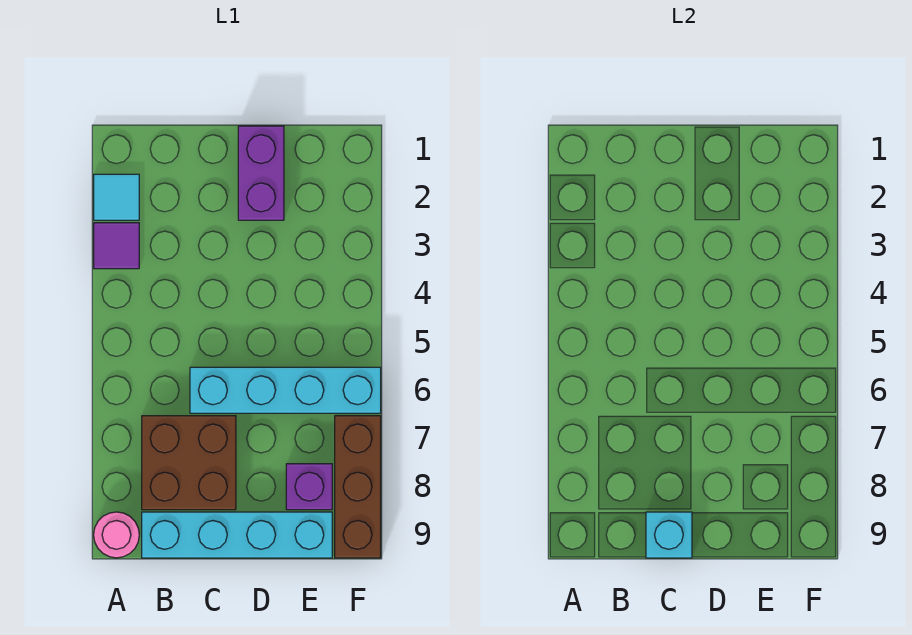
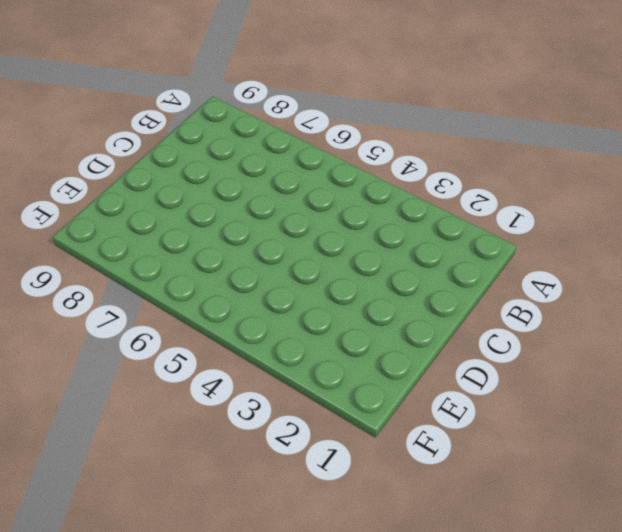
none -> cyan tile A2 level 1
none -> purple tile A3 level 1

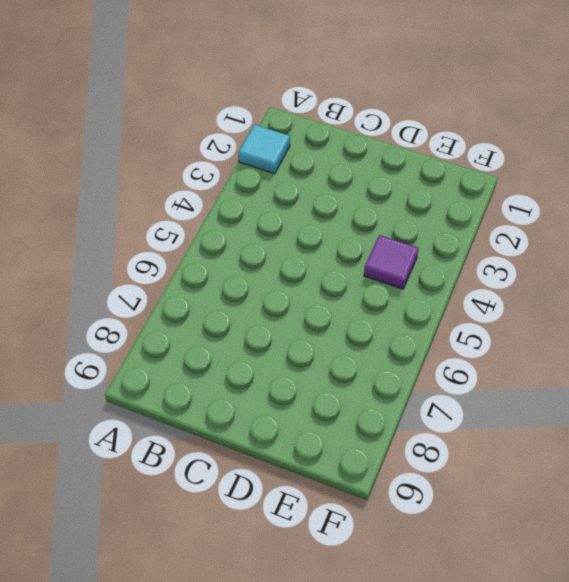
purple tile E4 level 1 -> purple tile A3 level 1
none -> pink round brick A9 level 1
none -> brown brick B7:C8 level 1

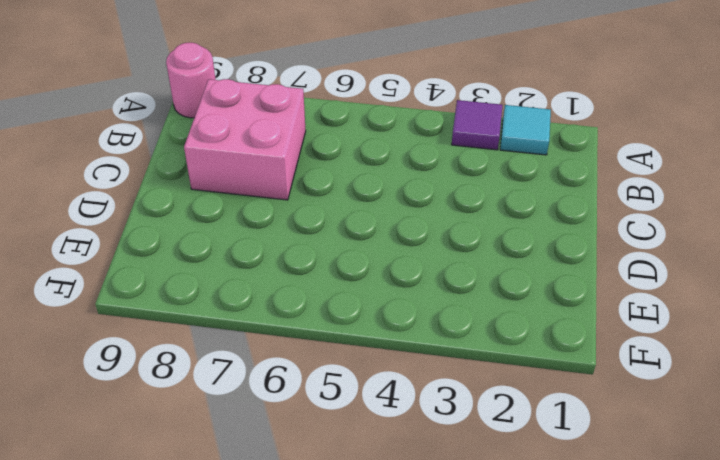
pink brick B7:C8 level 1 -> brown brick B7:C8 level 1
none -> cyan brick B9:E9 level 1
none -> cyan brick C6:F6 level 1

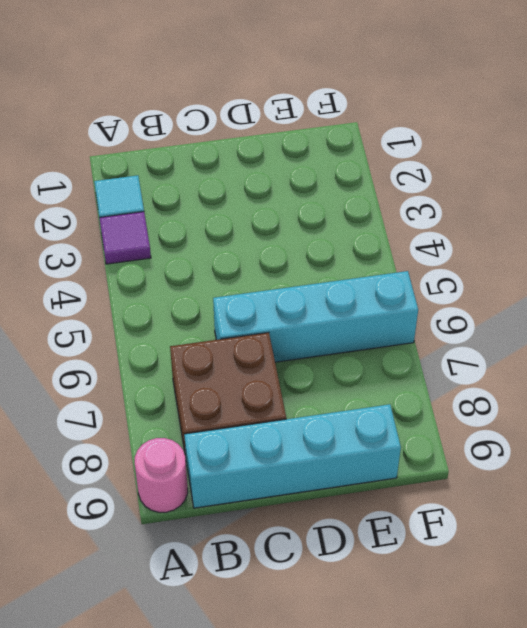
none -> purple brick D1:D2 level 1
none -> purple brick E8 level 1

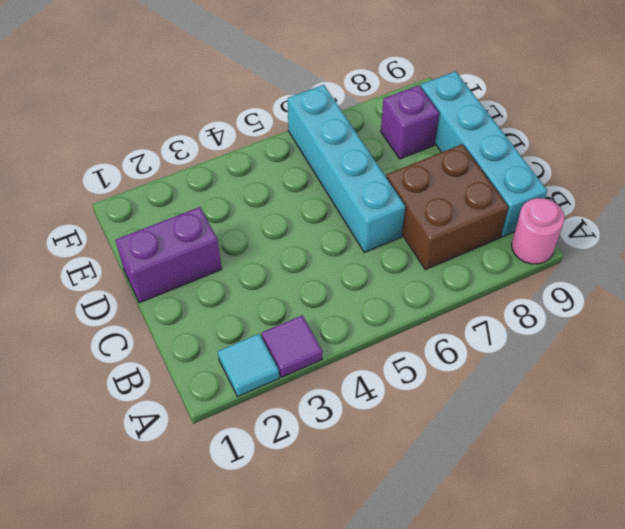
none -> brown brick F7:F9 level 1
none -> cyan brick C9 level 2

